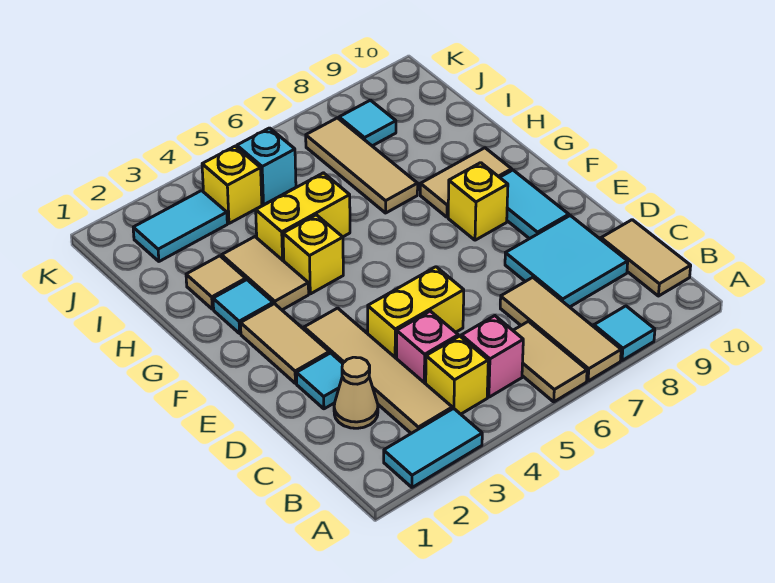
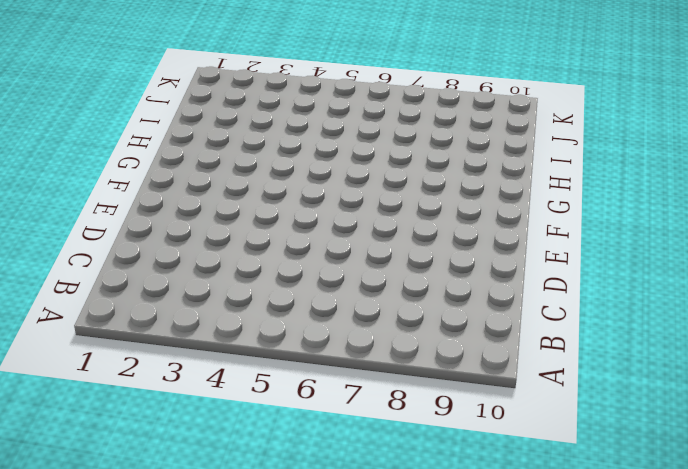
none -> cyan tile A2:A3 level 1
none -> tan tile A6:B6 level 1
none -> tan tile A7:C7 level 1

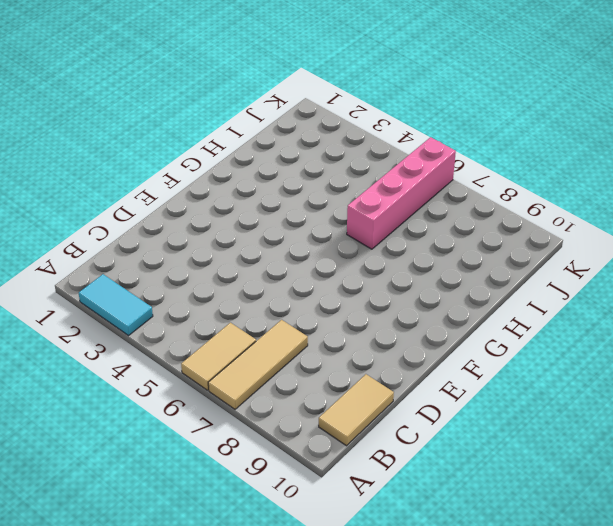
pink brick H6:K6 level 1 -> none
none -> cyan tile A8 level 1
none -> tan tile B3:E3 level 1
none -> yellow brick B4 level 1

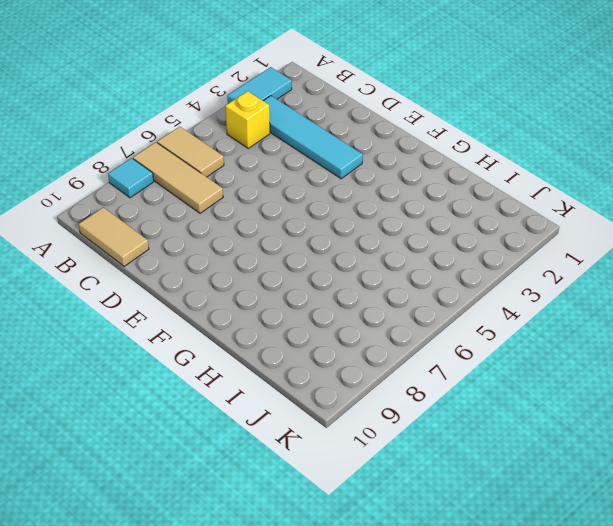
cyan tile B3:E3 level 1 -> tan tile B3:E3 level 1
none -> pink brick B5 level 1
none -> tan cone C2 level 1
none -> pink brick C4 level 1

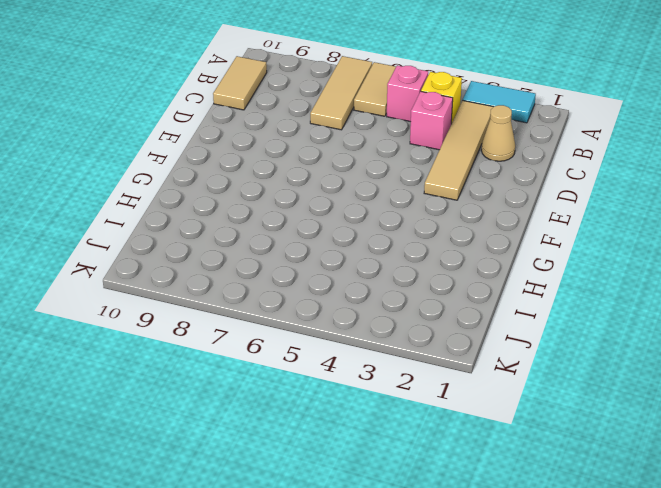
none -> cyan tile A8 level 1
none -> cyan tile C8:D9 level 1
none -> cyan tile D2 level 1

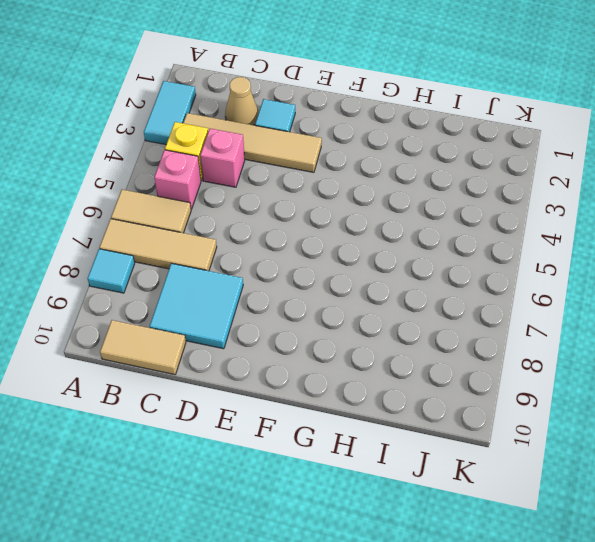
none -> yellow brick D4:D5 level 1
none -> tan tile E2:F2 level 1
none -> cyan tile E9:F9 level 1

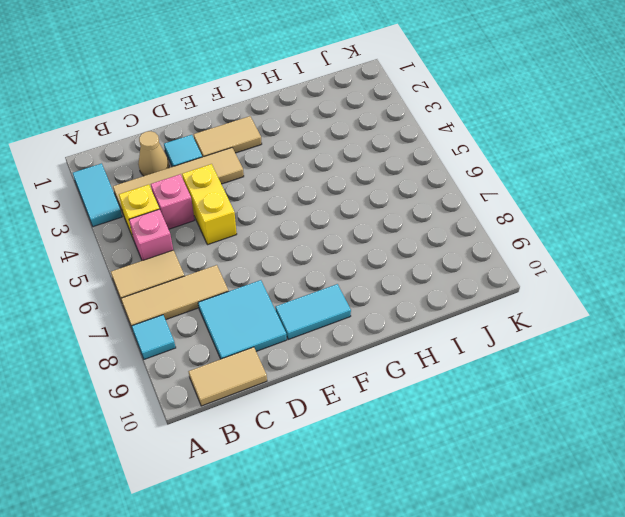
none -> yellow brick F8 level 1
none -> cyan tile G2 level 1
none -> tan tile G3:H3 level 1

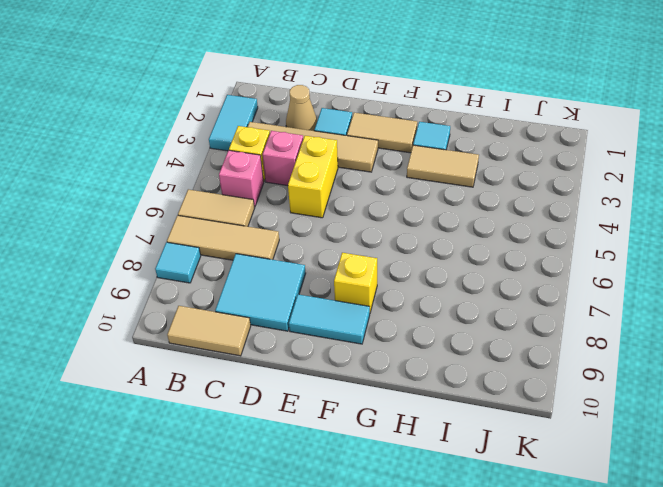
none -> yellow brick G4 level 1
none -> tan tile G8:G9 level 1
none -> tan tile H2 level 1

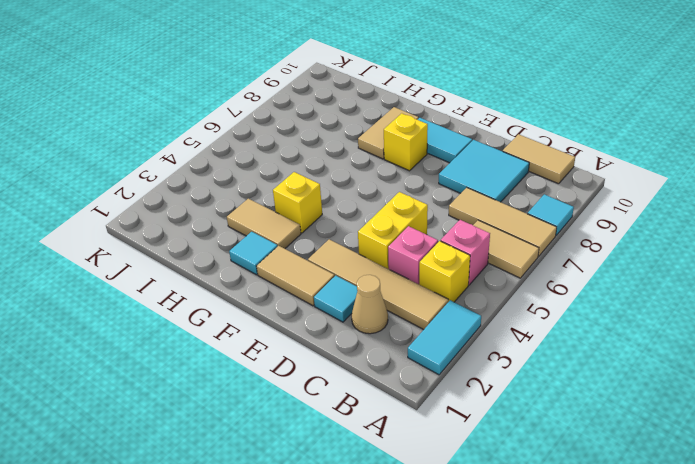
none -> tan tile H2 level 1
none -> yellow brick H4:H5 level 1
none -> tan tile H7:J7 level 1

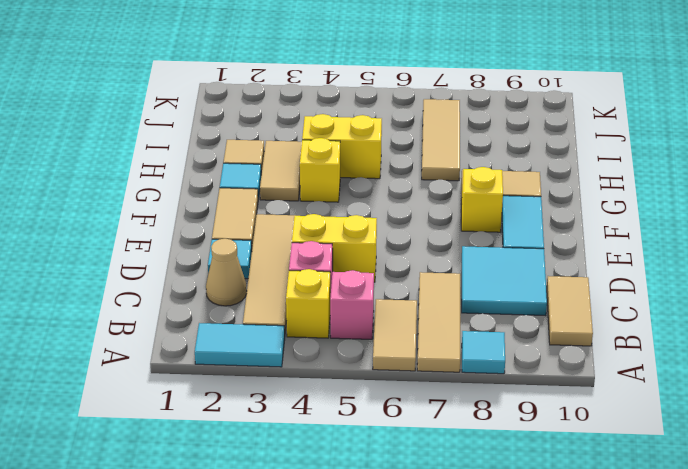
none -> cyan tile J2:J3 level 1
none -> yellow brick J4 level 1
none -> cyan brick J5 level 1

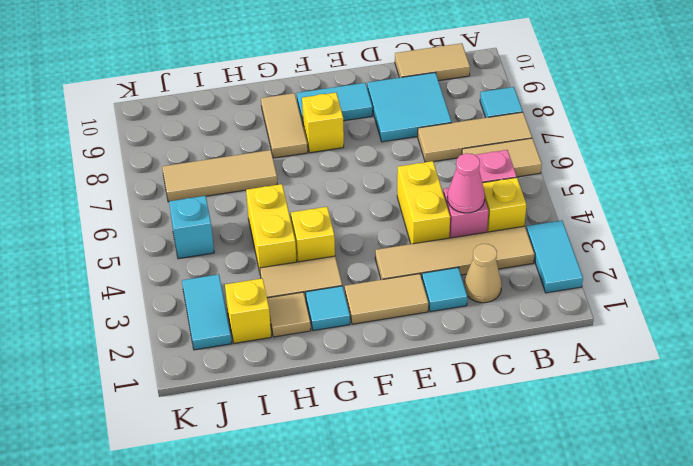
pink cone C4 level 2 -> none
yellow brick I2 level 1 -> yellow brick J4 level 1
none -> cyan tile J8 level 1

